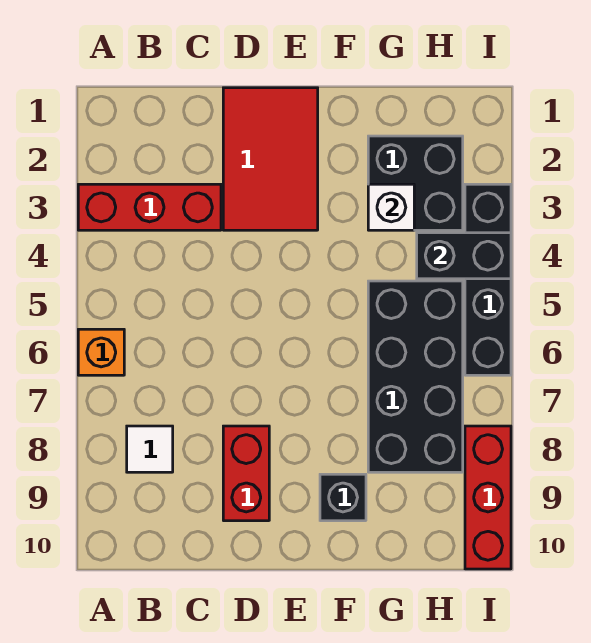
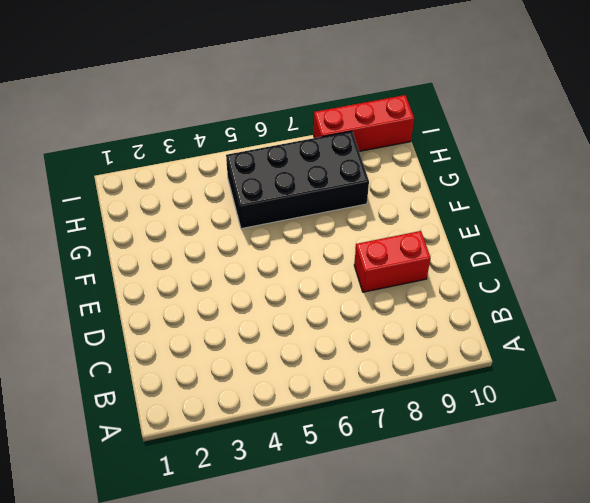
none -> red brick A3:C3 level 1
none -> orange brick A6 level 1
none -> white tile B8 level 1

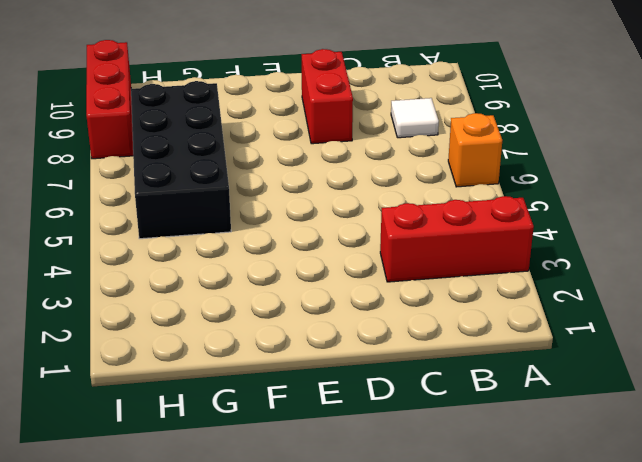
none -> red tile D1:E3 level 1
none -> black brick F9 level 1
none -> black brick G2:H3 level 1

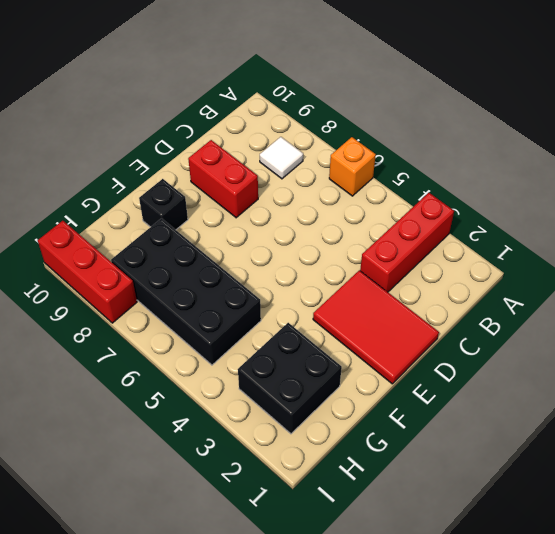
none -> black brick I3:I6 level 1
none -> white brick G3 level 2
none -> black brick H4:I4 level 2

